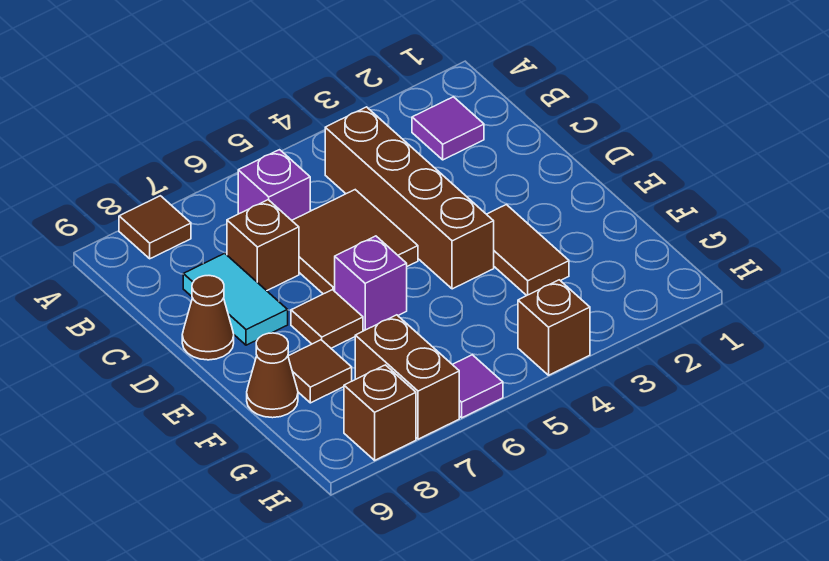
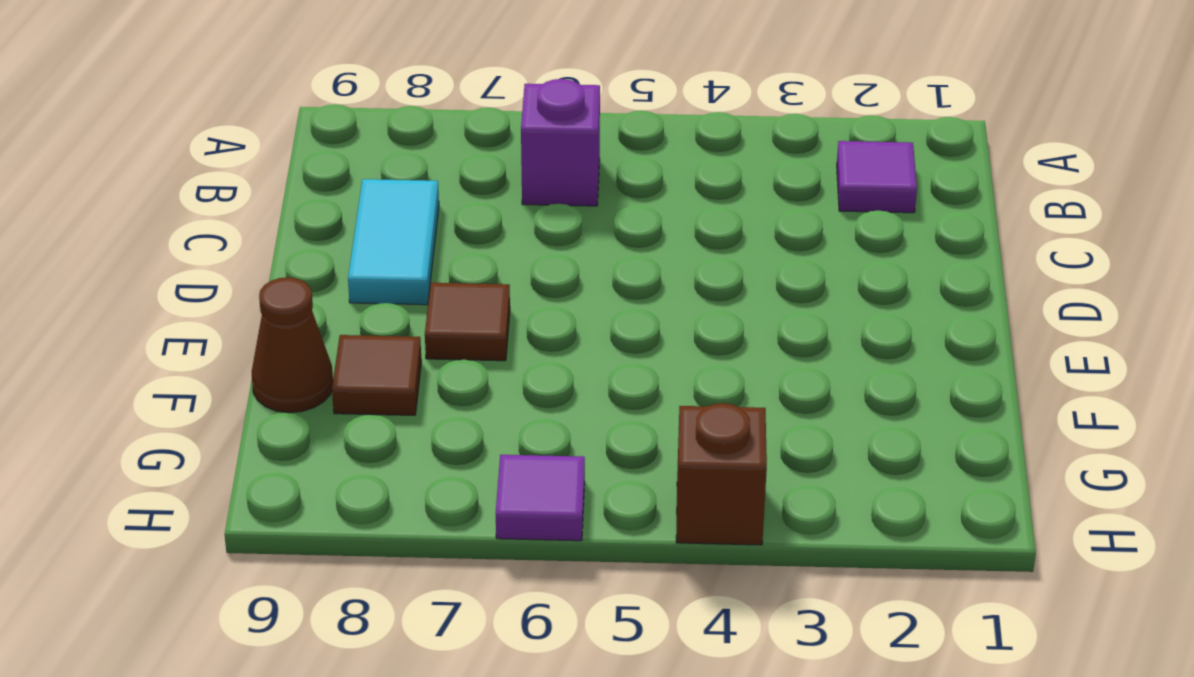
none -> brown tile A8 level 1
none -> brown brick B4:E4 level 1
none -> brown tile C5:D6 level 1

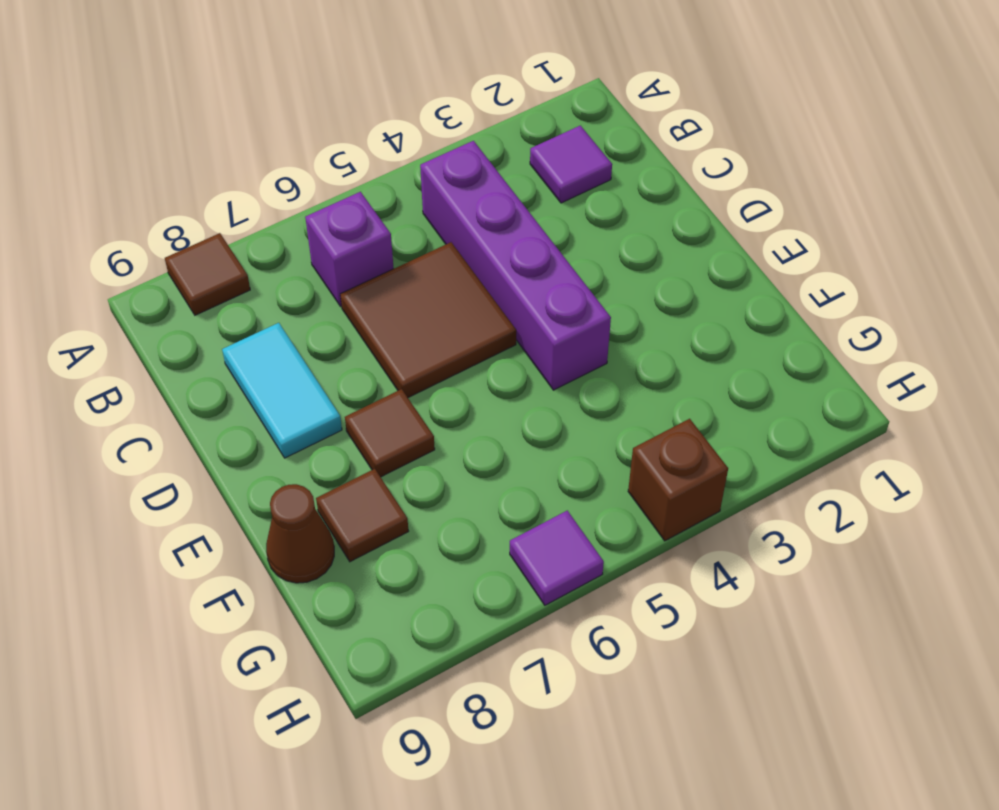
purple brick B4:E4 level 1 -> brown brick B4:E4 level 1
none -> brown brick C7 level 1
none -> brown cone D9 level 1
none -> brown tile E3:F3 level 1

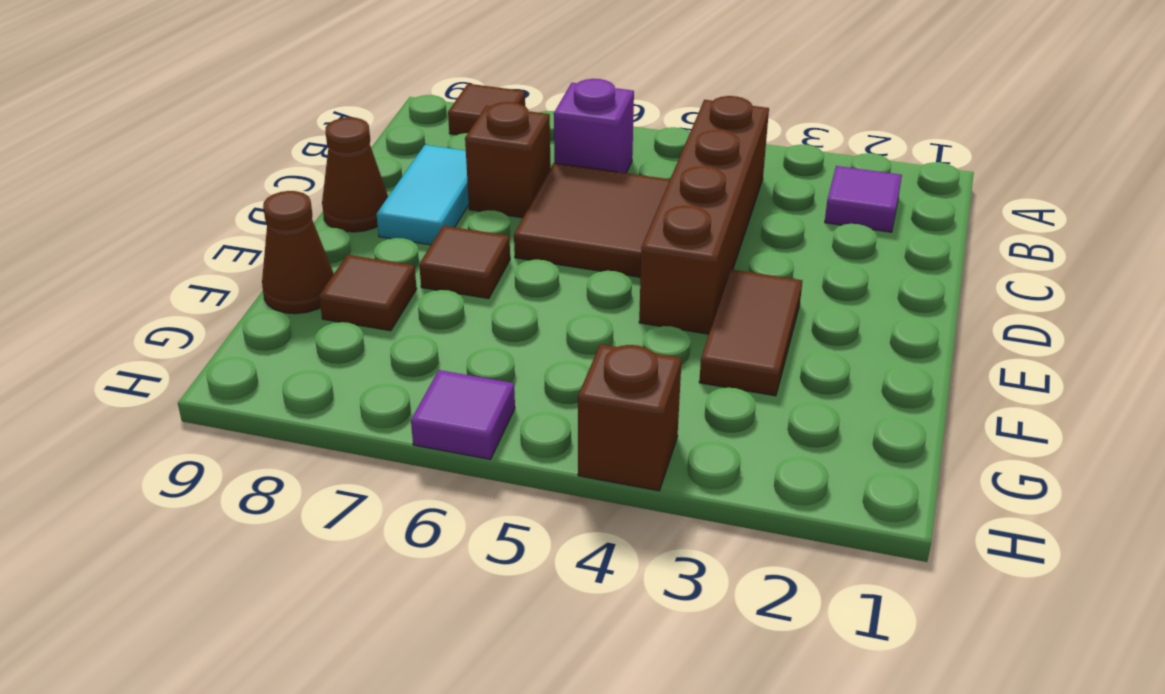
none -> purple brick E6 level 1
none -> brown brick G7:H7 level 1
none -> brown brick H8 level 1

